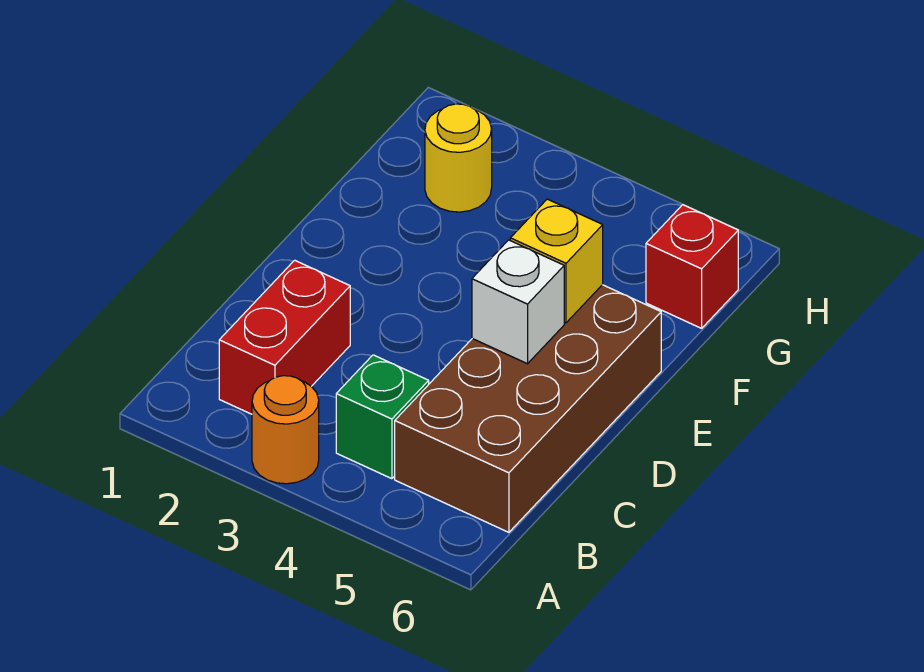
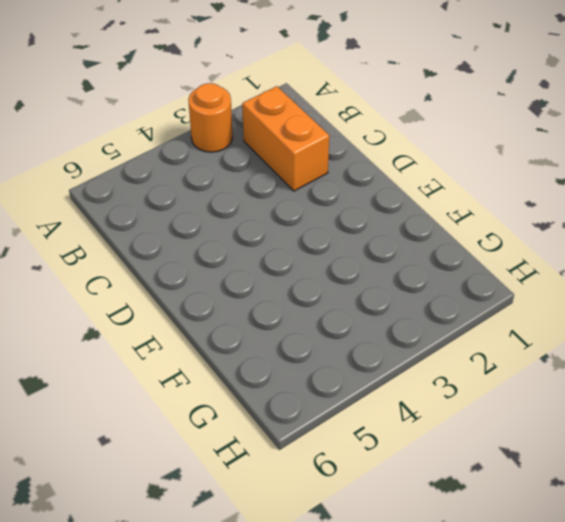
orange brick B2:C2 level 1 -> red brick B2:C2 level 1
none -> green brick B4 level 1
none -> brown brick B5:E6 level 1

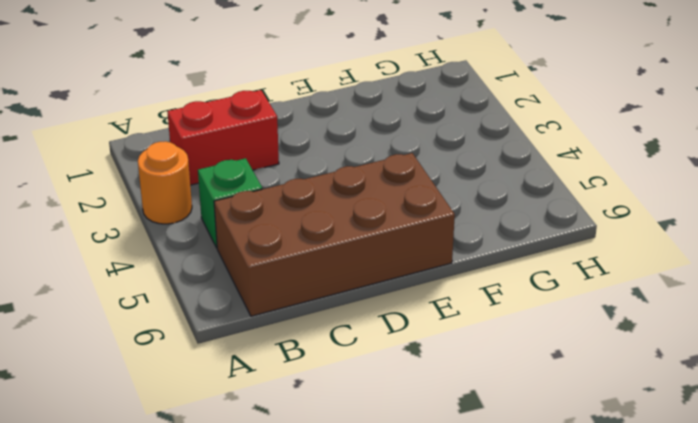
none -> yellow round brick G2 level 1
none -> red brick G6 level 1

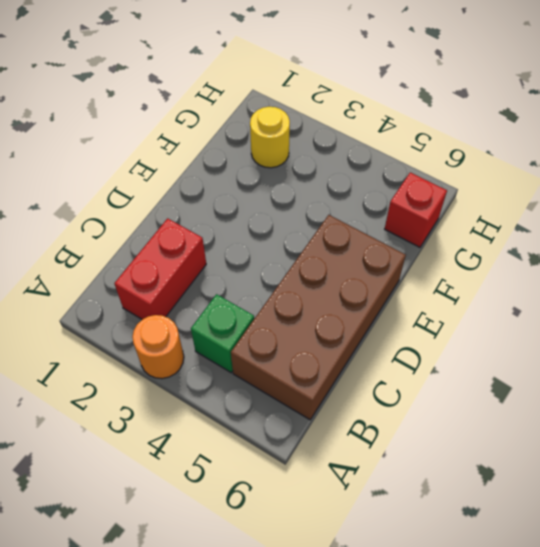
none -> white brick D5 level 2
none -> yellow brick E5 level 2

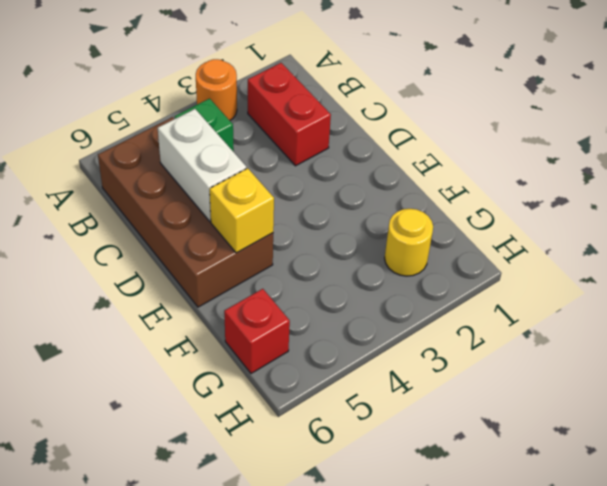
white brick C5:D5 level 2 -> white brick D5 level 2

